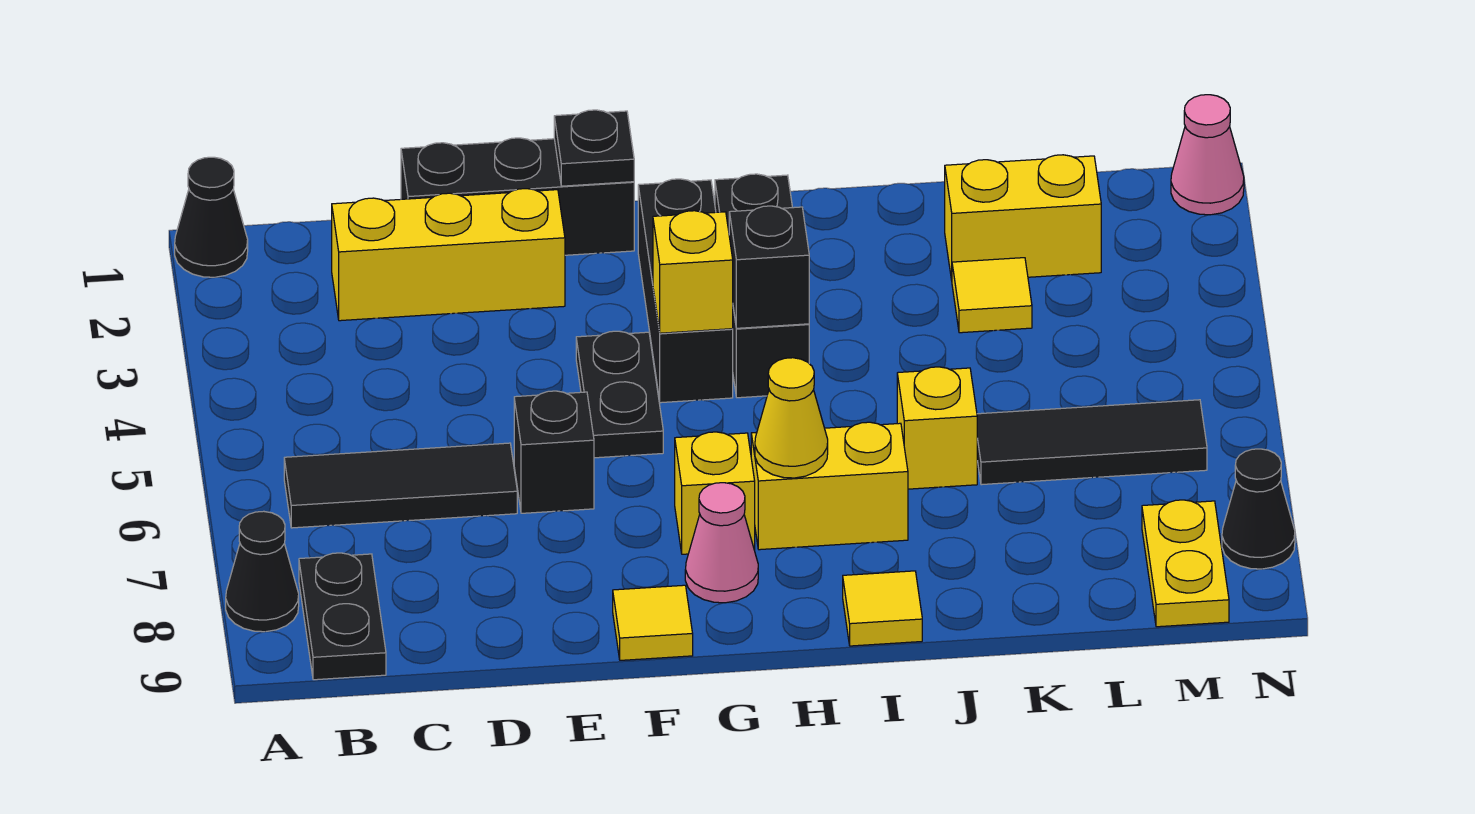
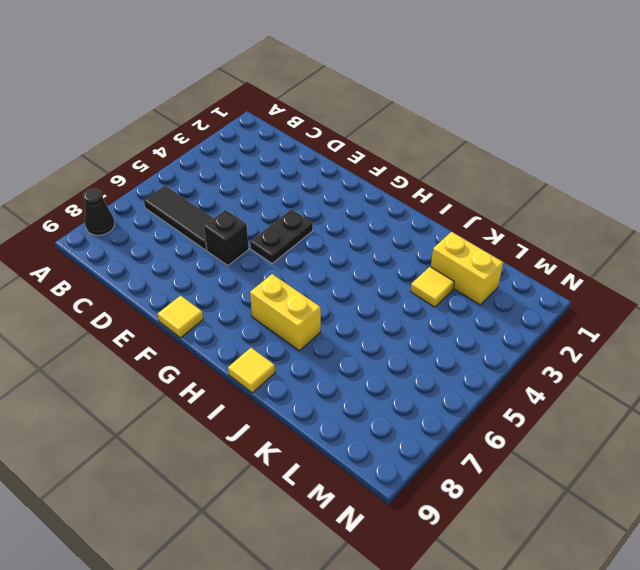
none -> black cone A1 level 1
none -> black plate B8:B9 level 1
none -> yellow brick C2:E2 level 1

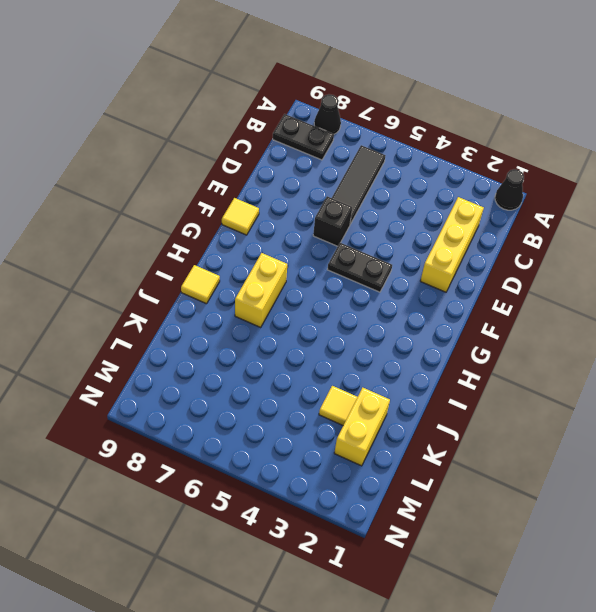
none -> black brick D1:F1 level 1
none -> black brick G2:G4 level 1
none -> yellow brick G7 level 1

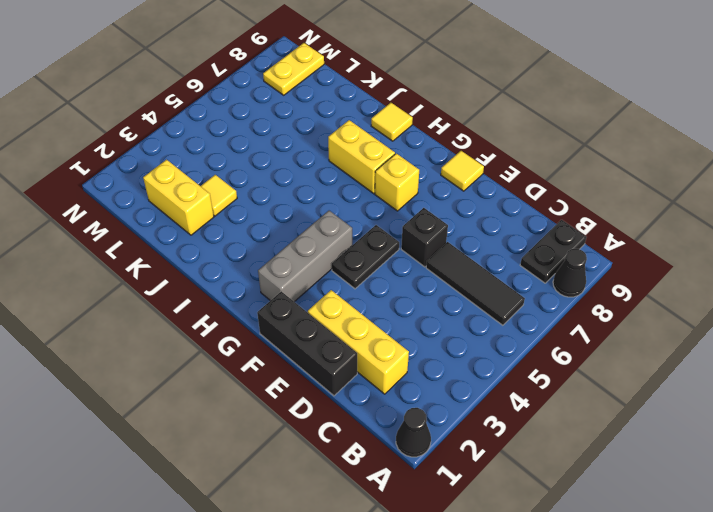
grey brick G2:G4 level 1 -> black brick G2:G4 level 1
none -> pink cone G8 level 1
none -> black brick H2:H4 level 1
none -> yellow brick J6 level 1

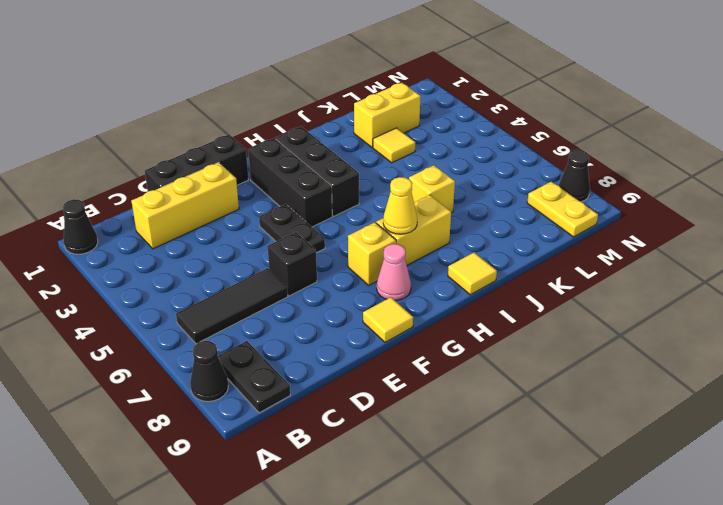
none -> black tile K6:M6 level 1
none -> pink cone N1 level 1
none -> black plate F1 level 2

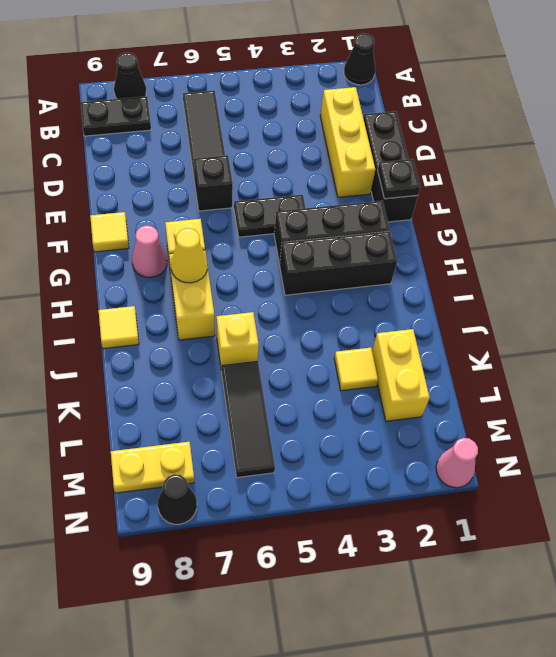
none -> yellow brick G4 level 2
none -> black brick H4 level 2

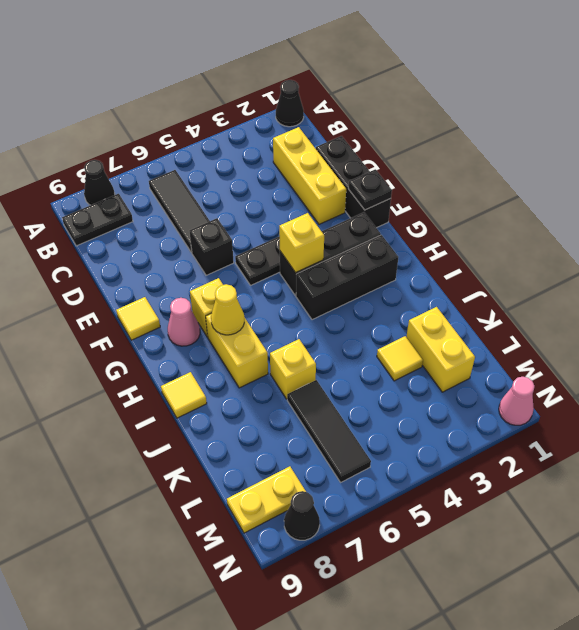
none -> black brick H4 level 2

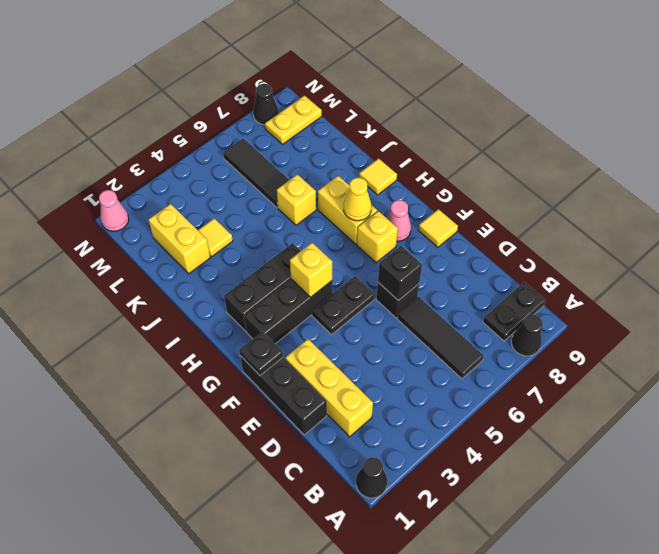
black brick E6 level 2 -> black brick H4 level 2

